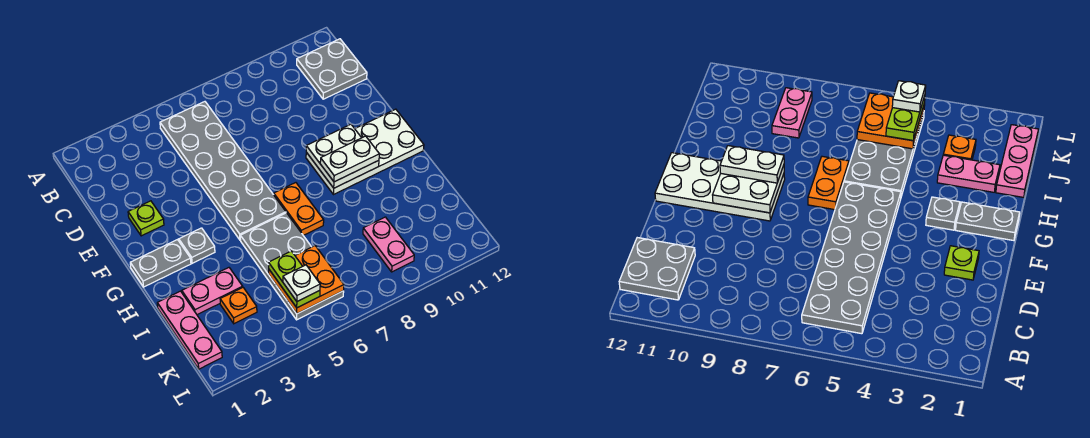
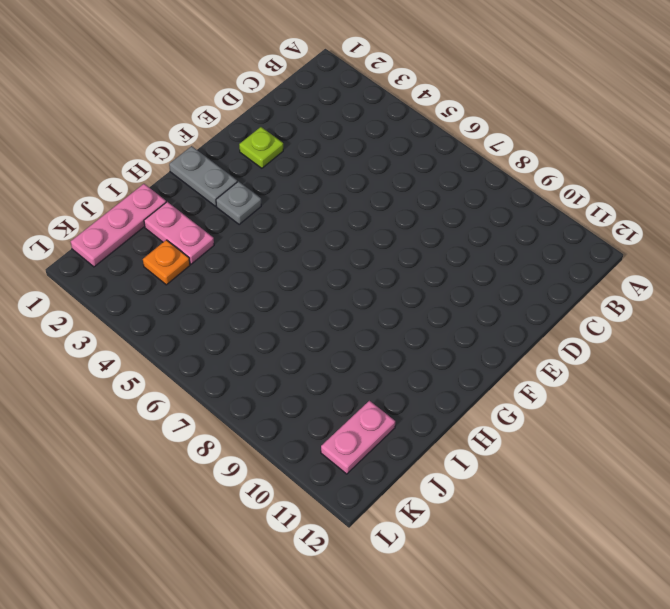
pink plate J11:K11 level 1 -> pink plate J9:K9 level 1
none -> grey plate B5:G6 level 1
none -> grey plate B11:C12 level 1
none -> white plate F9:G12 level 1

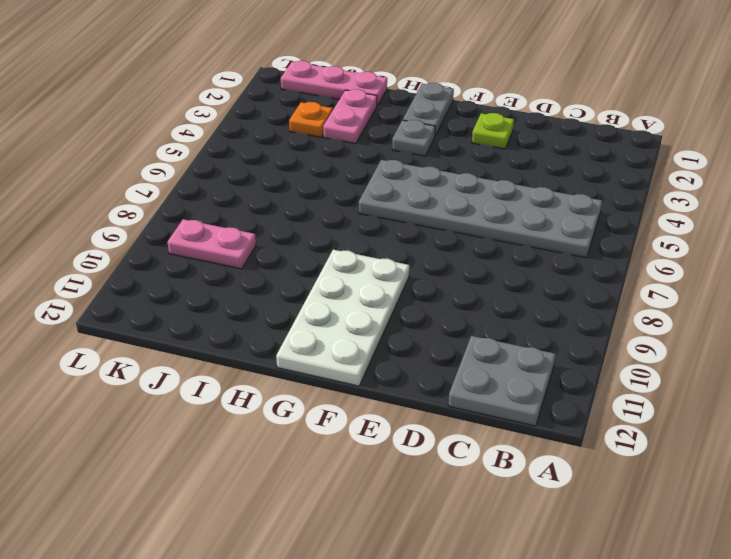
none -> orange plate G7:H7 level 1
none -> grey plate H5:K6 level 1
none -> white plate F9:G10 level 2

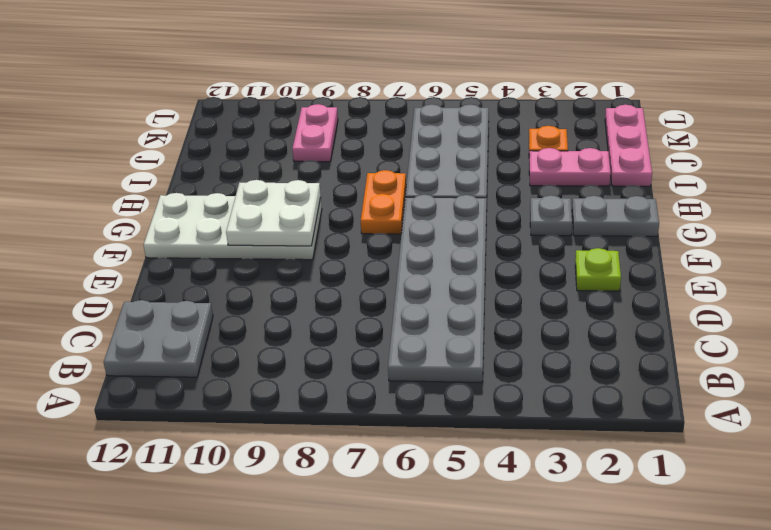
none -> orange plate J5:K6 level 2
none -> white plate G9:G10 level 3
none -> lime plate J5:K5 level 3

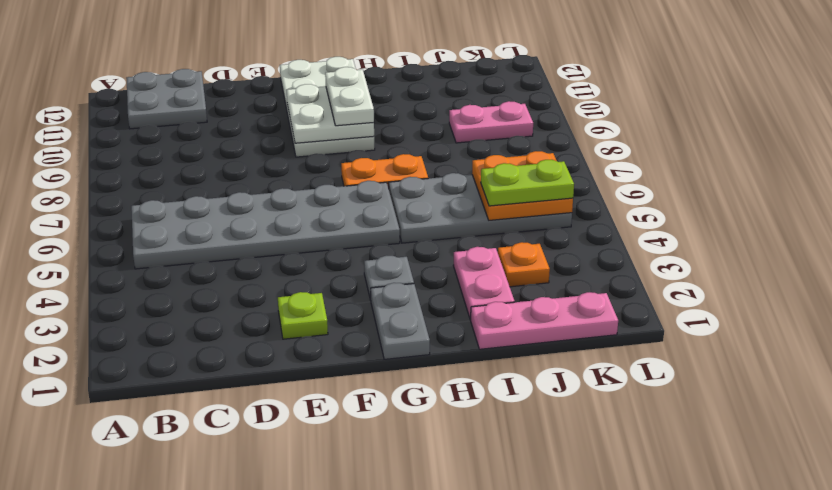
none -> white plate K5 level 4

